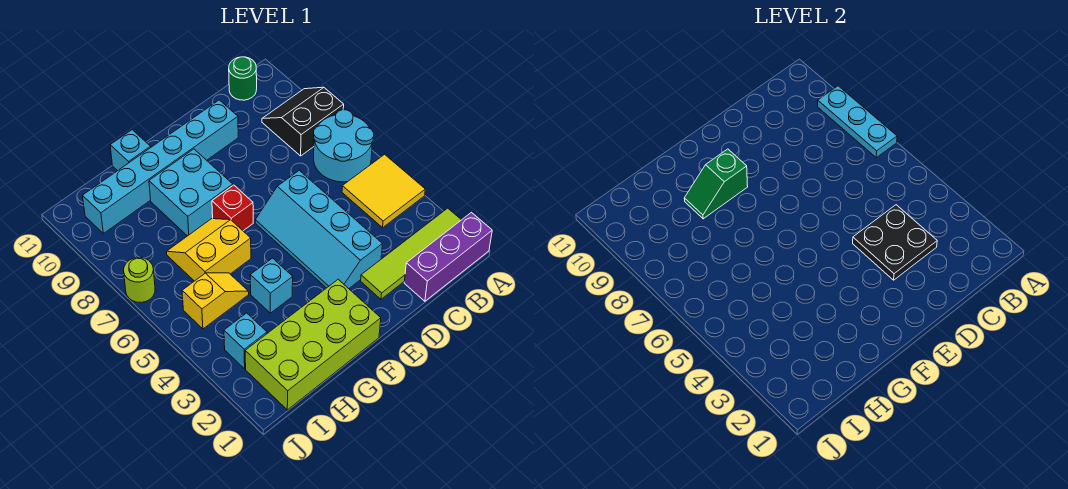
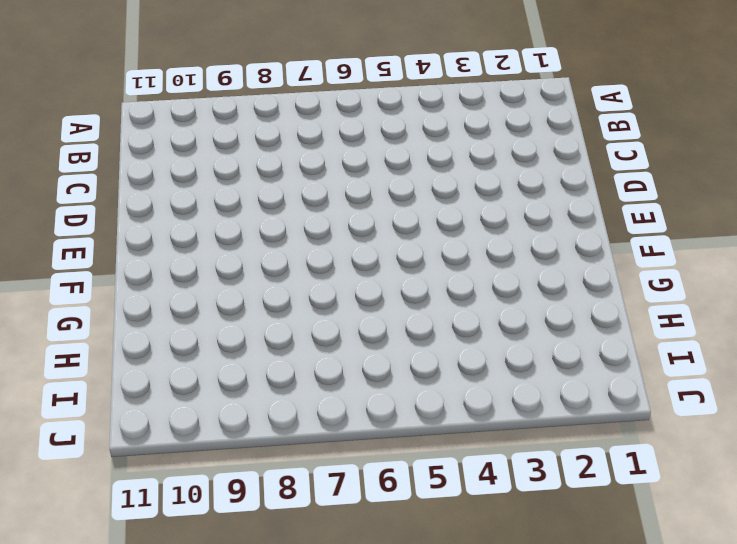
none -> purple brick A1:C1 level 1
none -> lime tile A2:D2 level 1
none -> yellow tile A4:B5 level 1

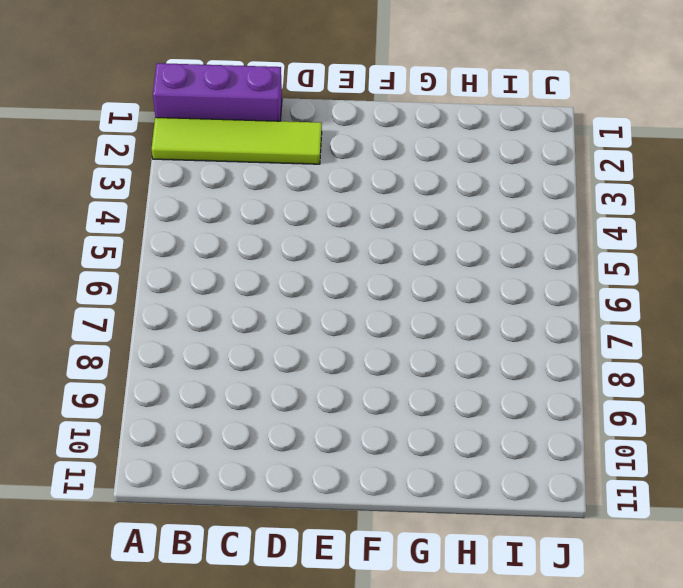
none -> yellow tile A4:B5 level 1
none -> cyan round brick A6:B7 level 1
none -> black slope A8:B9 level 1 top 8

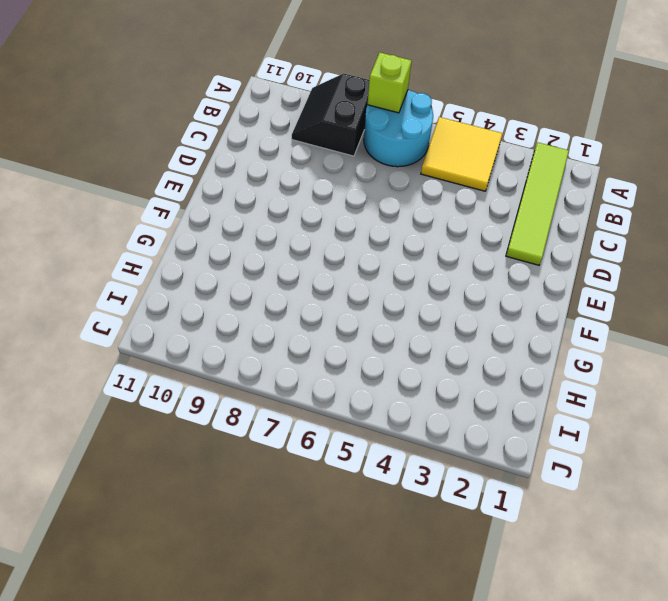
lime brick A7 level 2 -> cyan plate A7:A9 level 2
none -> purple brick A1:C1 level 1
none -> green round brick B11 level 1
none -> cyan slope D3:E6 level 1 top D

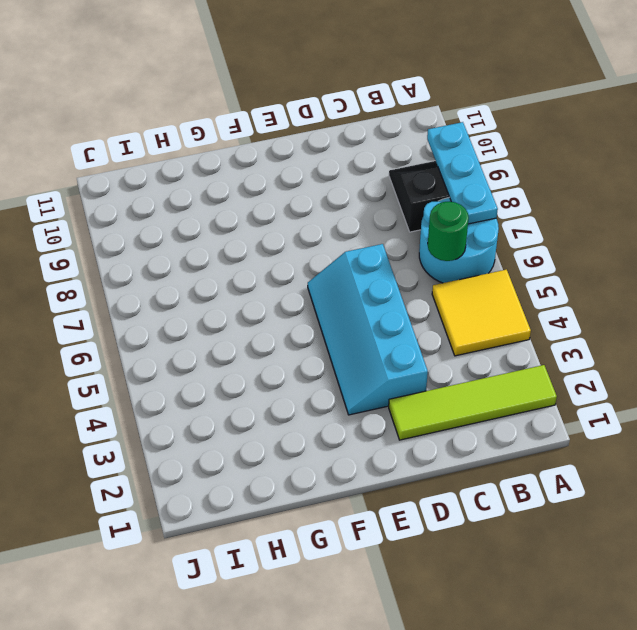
green round brick B6 level 2 -> green round brick B11 level 1
none -> purple brick A1:C1 level 1
none -> cyan brick D10:I10 level 1
none -> lime brick F1:I2 level 1

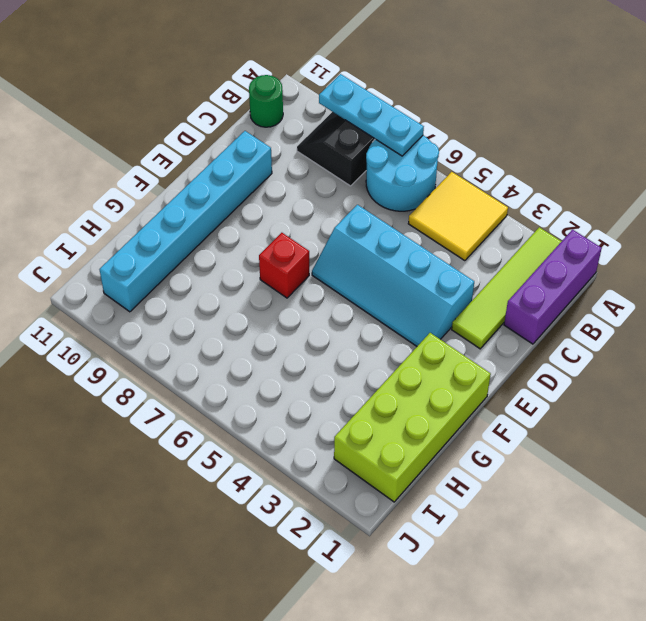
none -> cyan brick F8:G9 level 1
none -> cyan brick G4 level 1
none -> yellow slope G6:H7 level 1 top 6

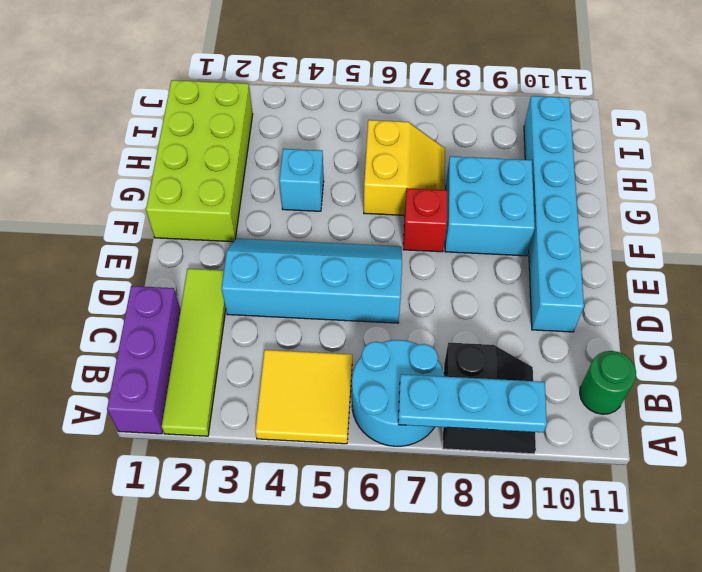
none -> cyan brick G11 level 1
none -> yellow slope H5:I5 level 1 top I
none -> cyan brick I3 level 1

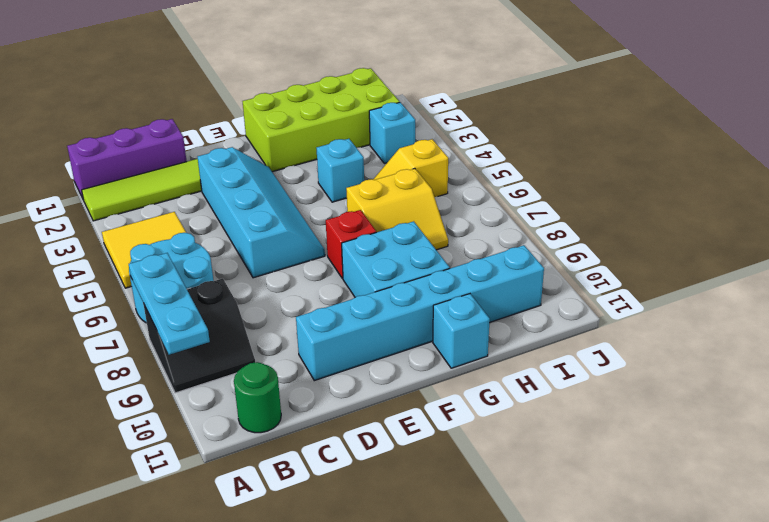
none -> lime round brick J7 level 1
none -> black plate C3:D4 level 2
none -> green slope F9:G9 level 2 top F

